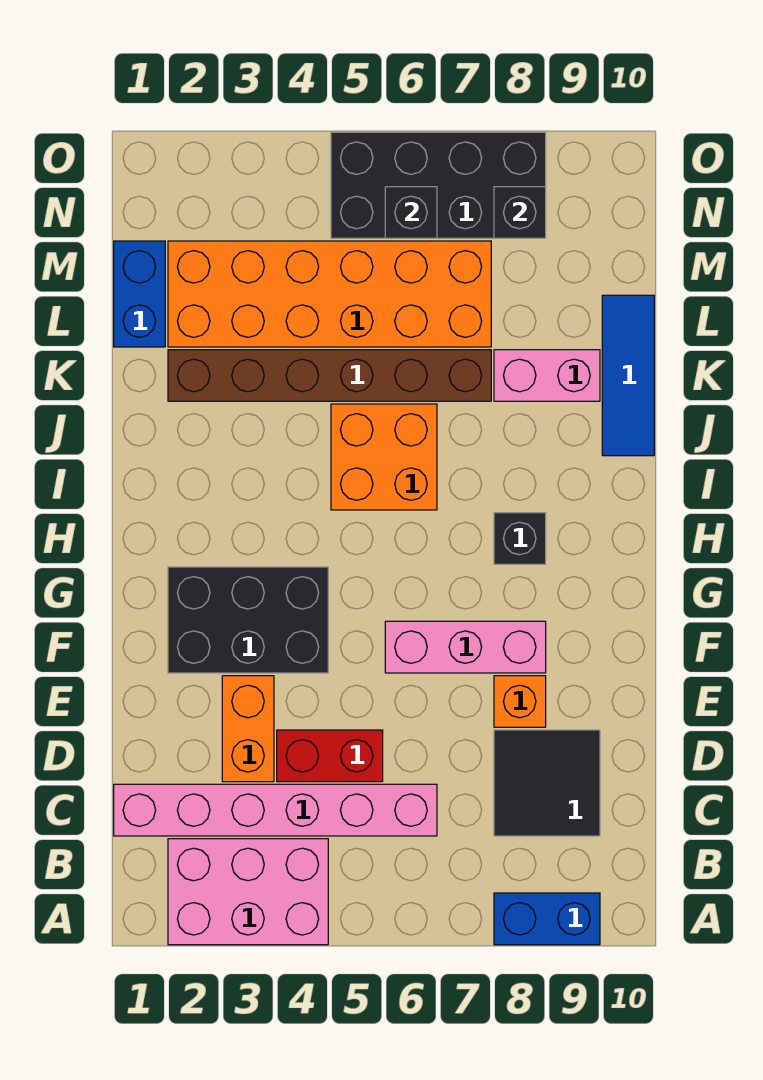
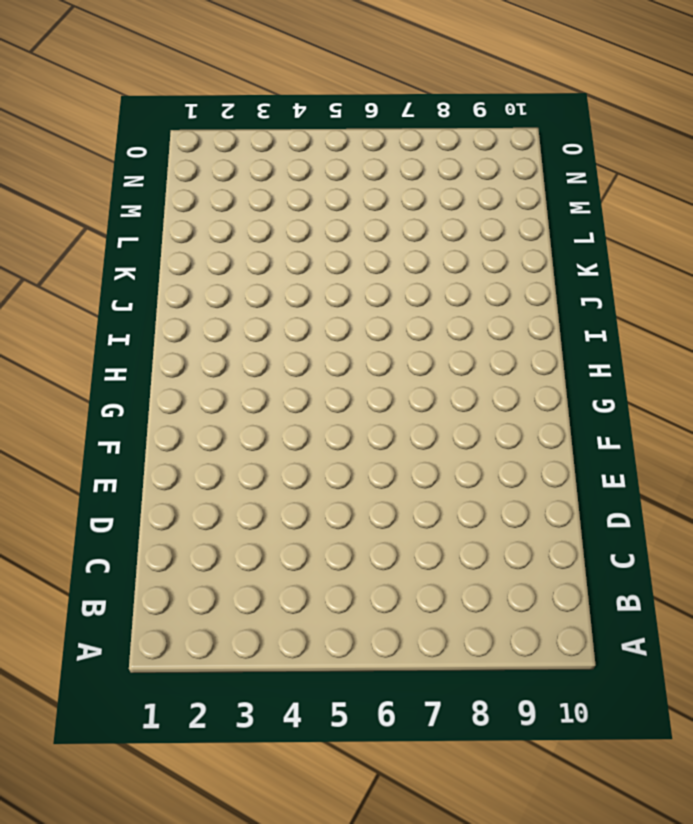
none -> pink brick A2:B4 level 1
none -> blue brick A8:A9 level 1
none -> pink brick C1:C6 level 1

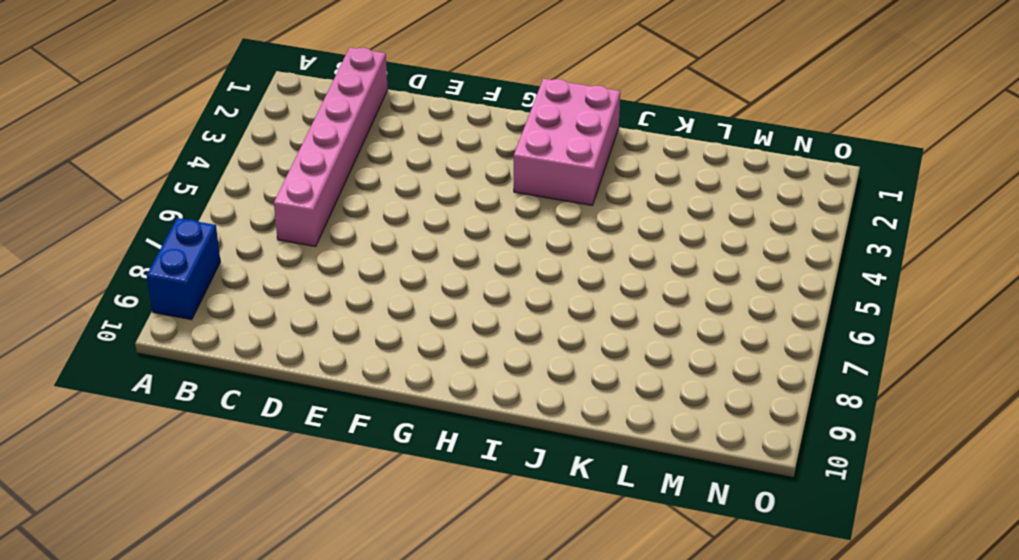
pink brick H1:I3 level 1 -> pink brick A2:B4 level 1
none -> black tile C8:D9 level 1
none -> orange brick D3:E3 level 1
none -> red brick D4:D5 level 1

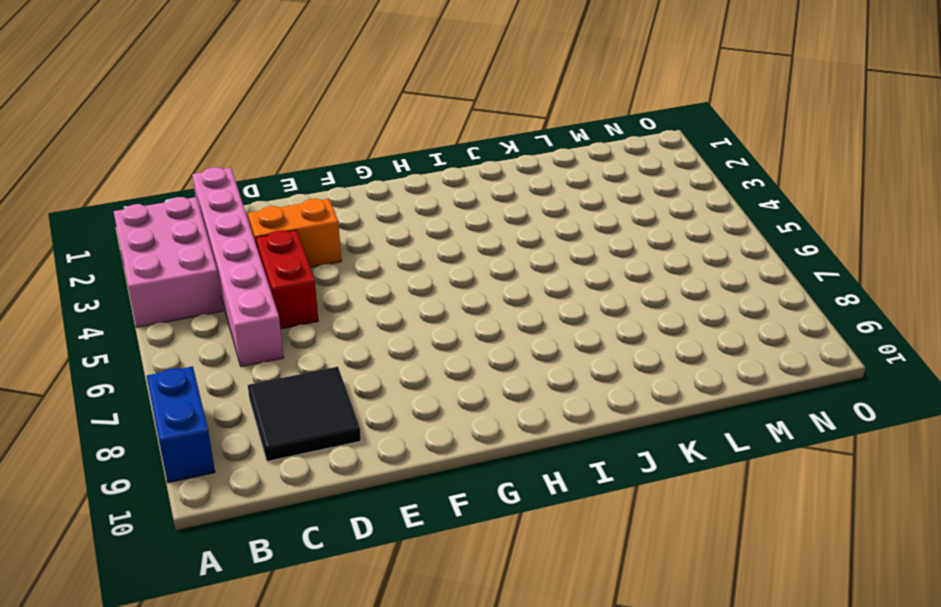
none -> orange brick E8 level 1
none -> black brick F2:G4 level 1
none -> pink brick F6:F8 level 1

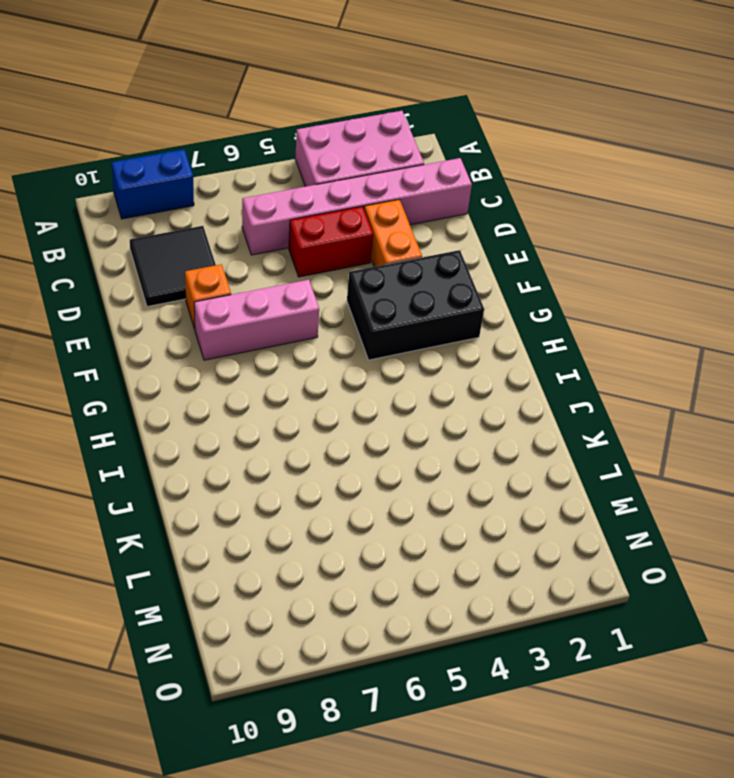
none -> black brick H8 level 1
none -> orange brick I5:J6 level 1
none -> blue tile J10:L10 level 1

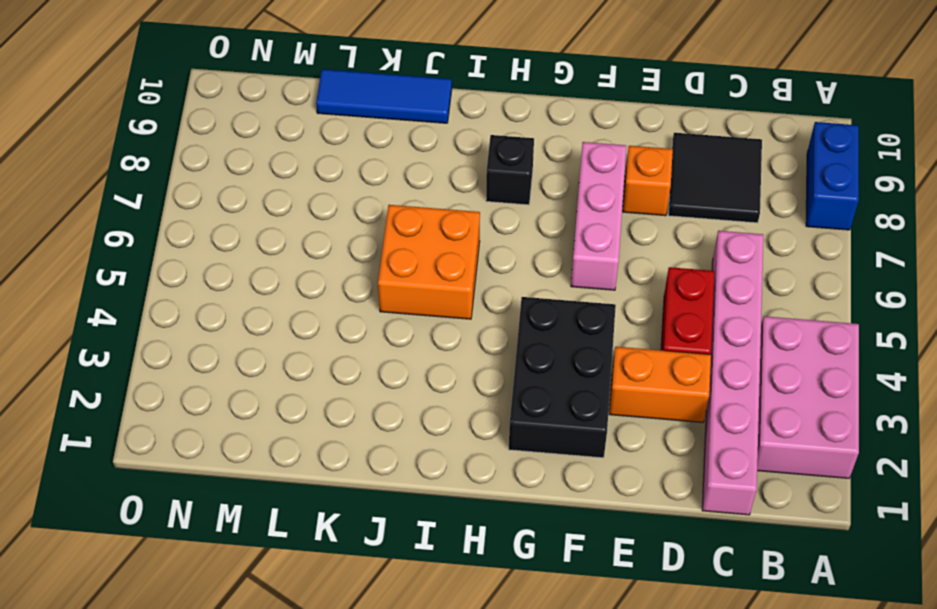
none -> brown brick K2:K7 level 1
none -> pink brick K8:K9 level 1
none -> blue brick L1:M1 level 1

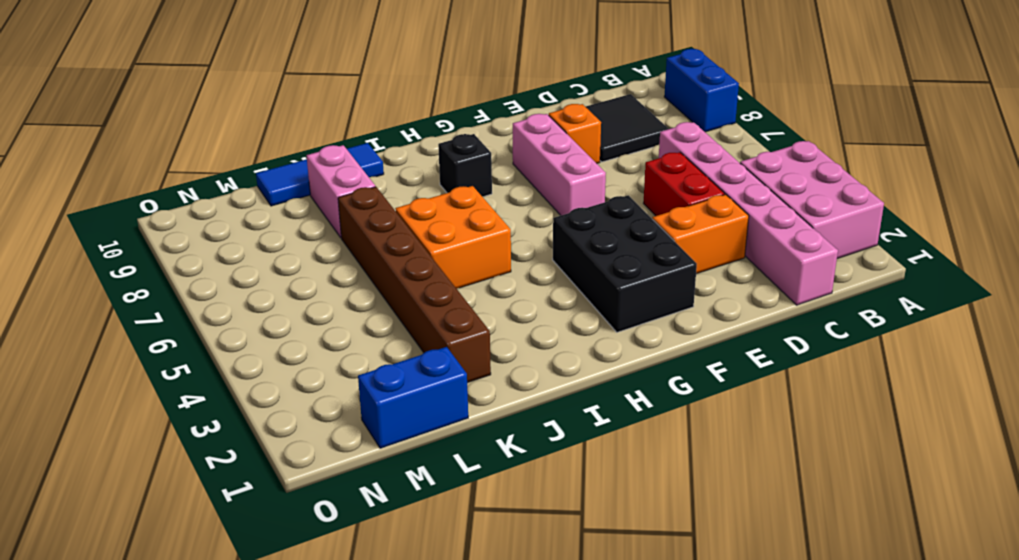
none -> orange brick L2:M7 level 1
none -> black brick N5:O8 level 1
none -> black brick N6 level 2

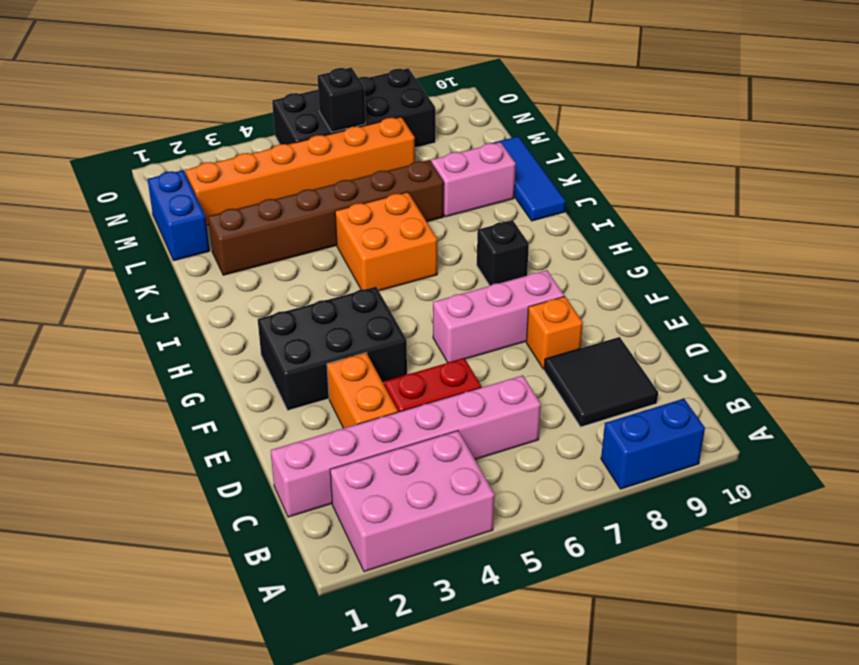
orange brick M2:M7 level 1 -> orange brick L2:M7 level 1
none -> black brick N8 level 2

